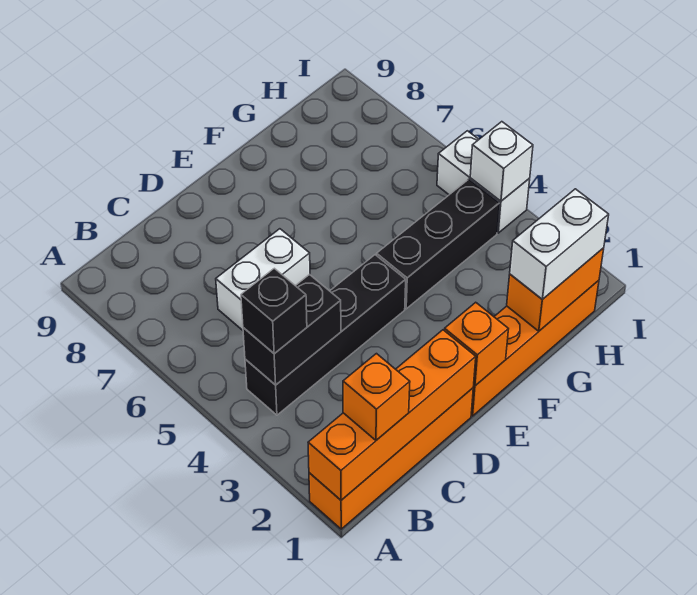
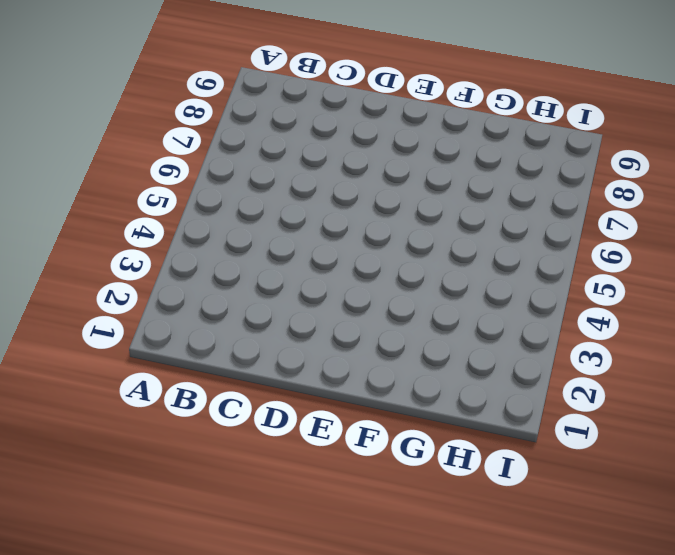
none -> orange brick A1:D1 level 1
none -> black brick B4:E4 level 1
none -> white brick C6:D6 level 1

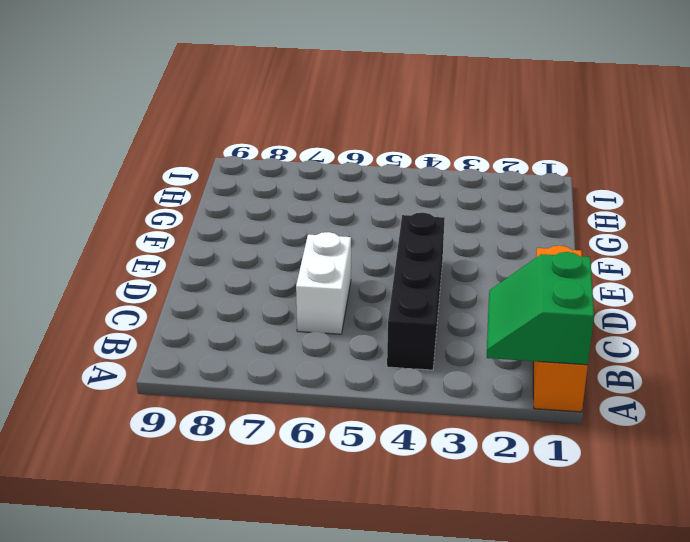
green slope A1:B2 level 2 top 1 -> orange brick A1:D1 level 2
none -> orange brick E1:H1 level 1
none -> black brick F4:H4 level 1
none -> white brick I4:I5 level 1

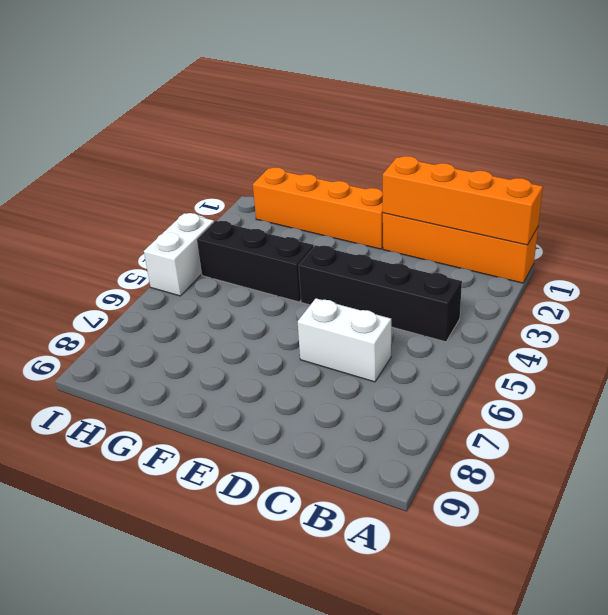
none -> black brick B4:C4 level 2
none -> orange brick E1 level 2
none -> orange brick G1:H1 level 2

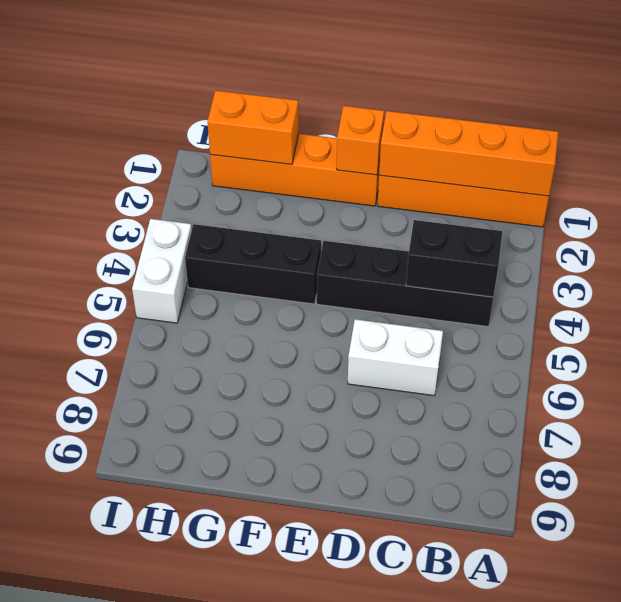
none -> white brick I4 level 2
none -> orange brick B1 level 3
none -> black brick B4 level 3

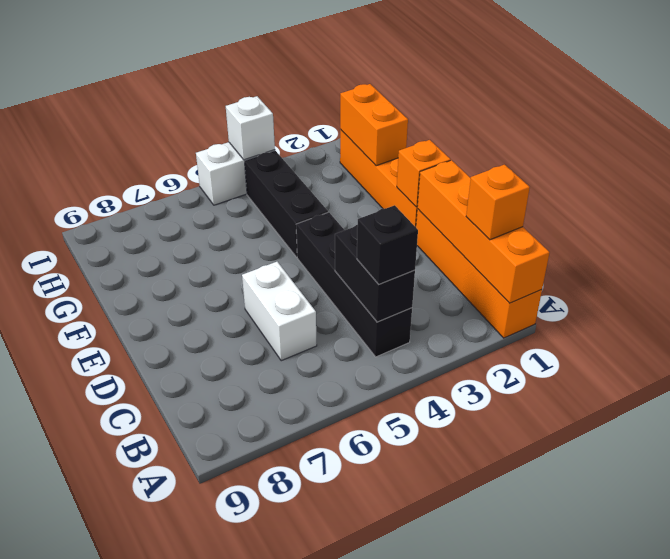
none -> white brick G1:H1 level 3

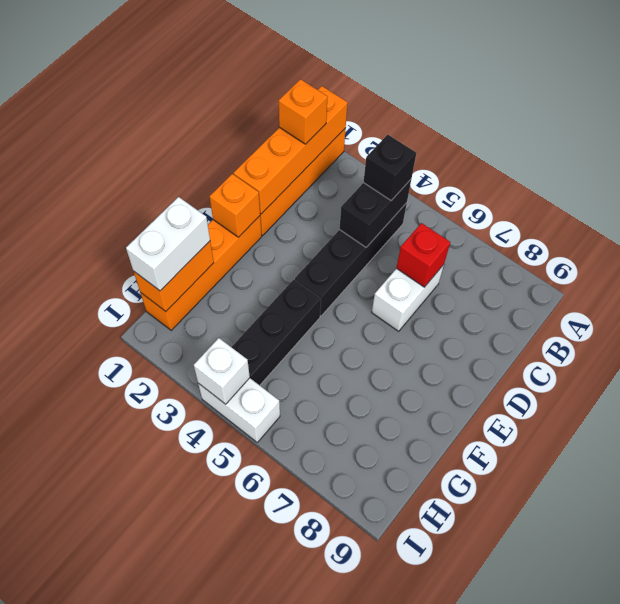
red brick C6 level 2 -> none

